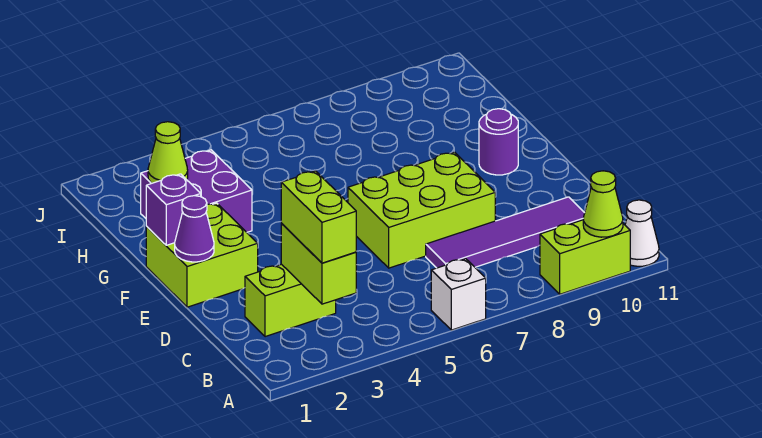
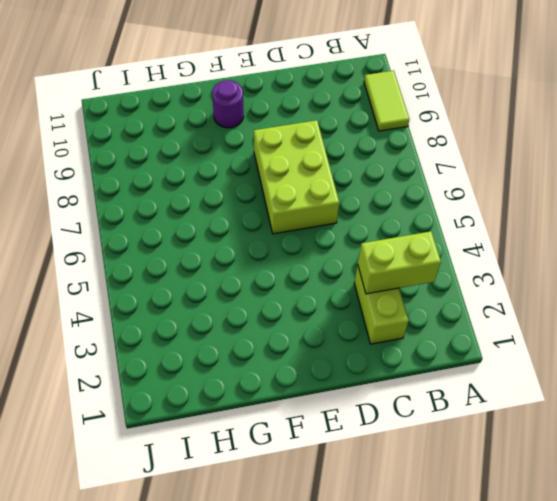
lime tile A9:A10 level 1 -> lime brick A9:A10 level 1
none -> white brick A6 level 1
none -> white cone A11 level 1
none -> purple tile C7:C10 level 1

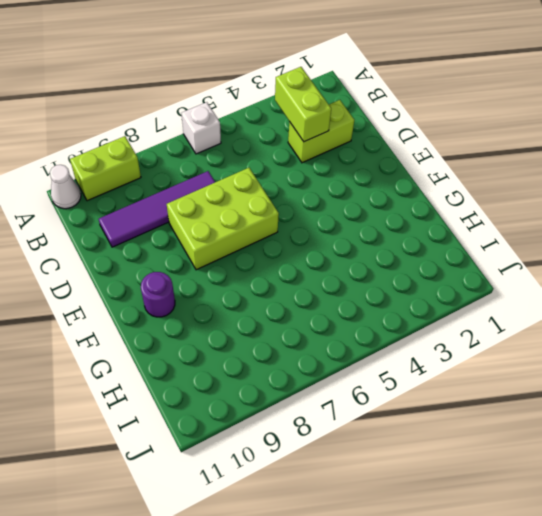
none -> lime brick E1:F2 level 1
none -> purple brick G2:H3 level 1
none -> lime cone A10 level 2

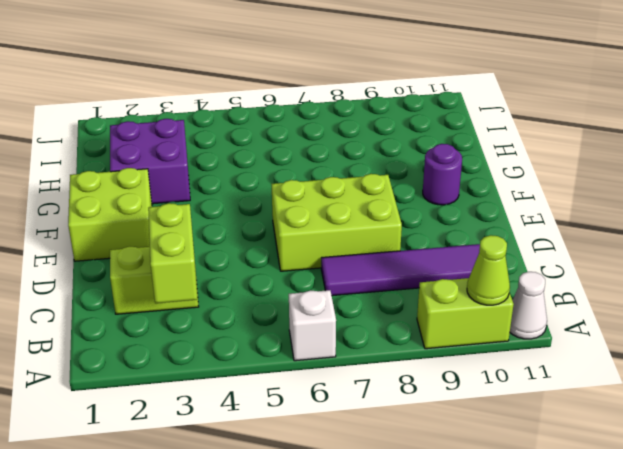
none -> purple cone E1 level 2
none -> purple brick F1 level 2
none -> lime cone H2 level 2

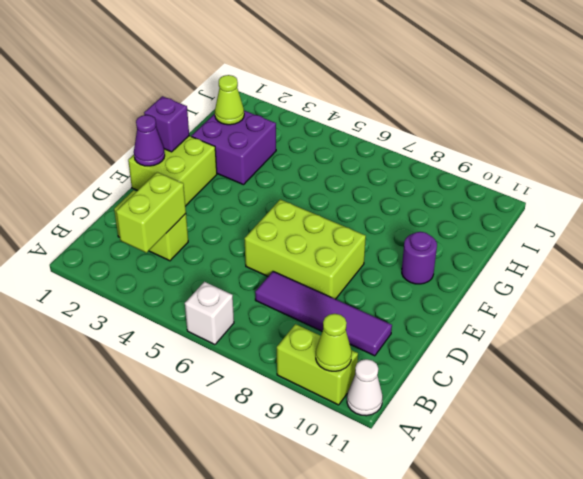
none -> lime brick B3:C3 level 3

